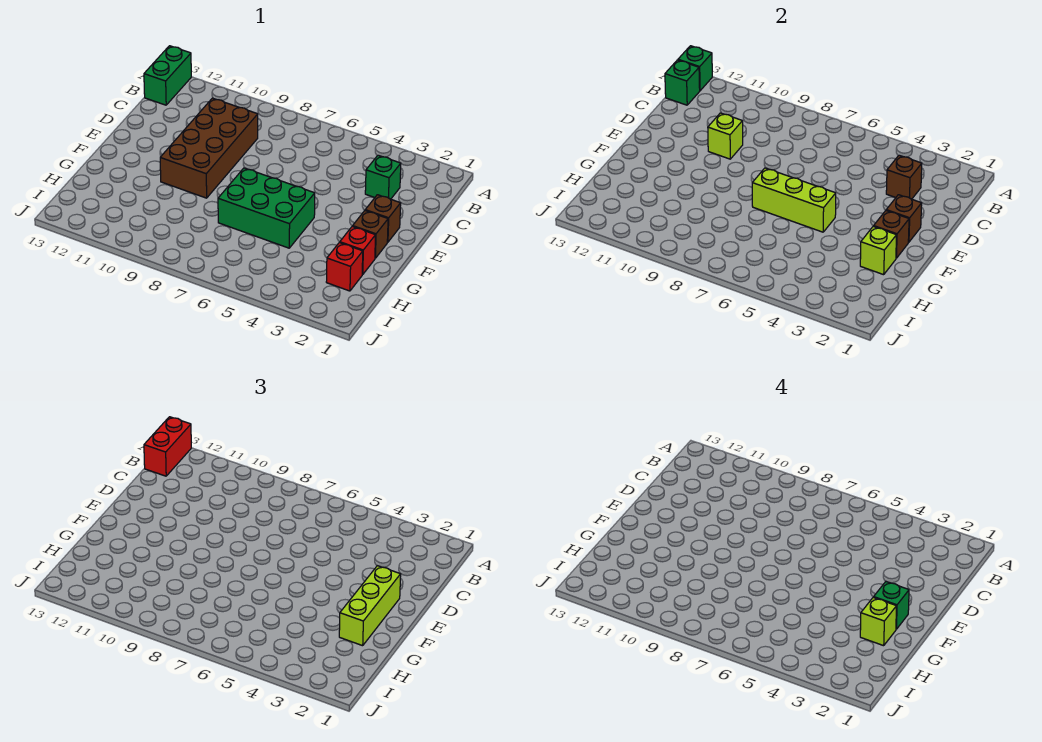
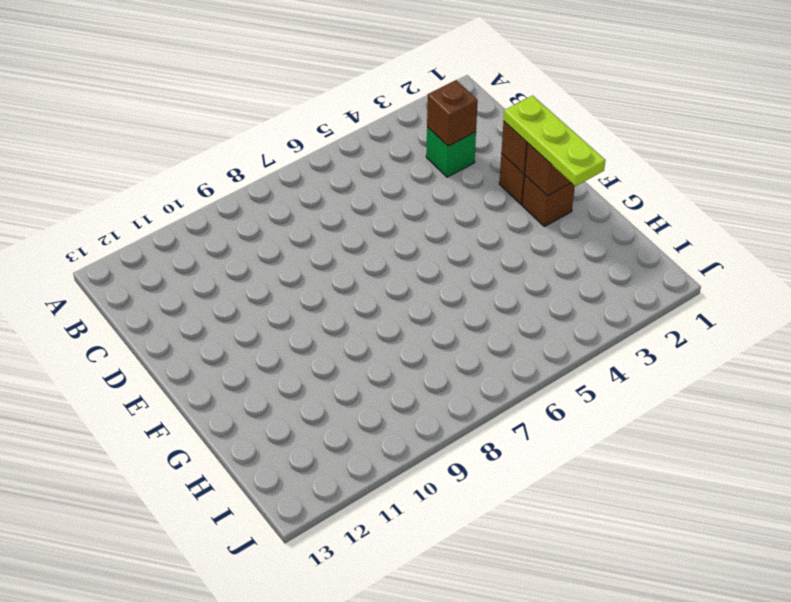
lime plate E2:G2 level 3 -> lime brick E2:G2 level 3
none -> green brick A13:B13 level 1
none -> brown brick C9:F10 level 1
none -> green brick F5:G7 level 1

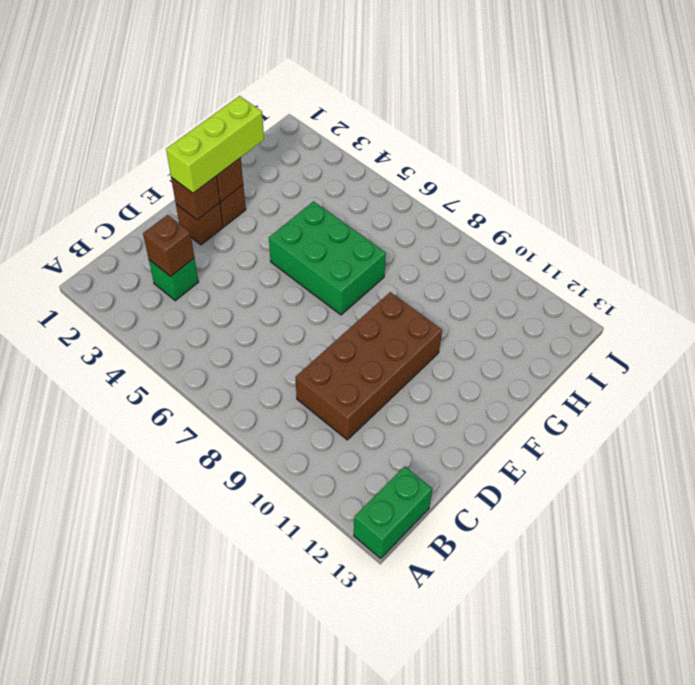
none -> red brick G2 level 1
none -> red brick H2 level 1
none -> green brick A13 level 2

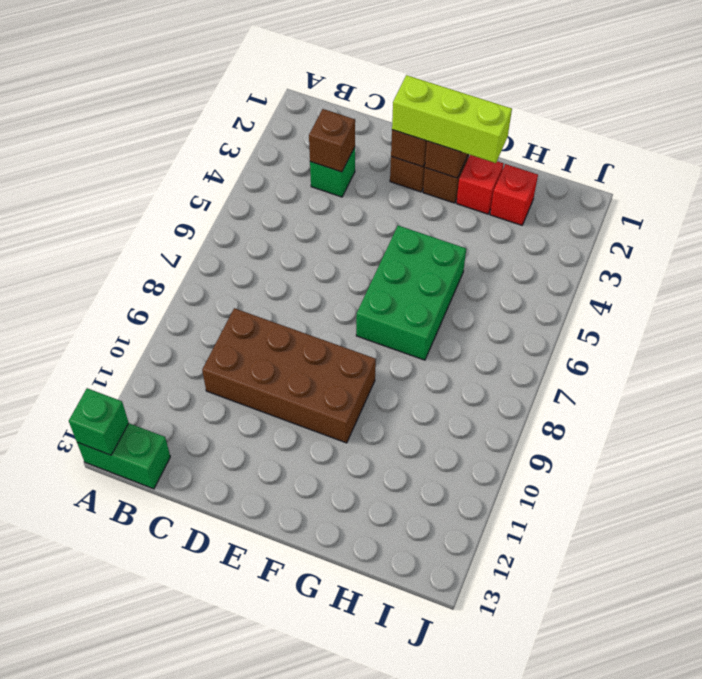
none -> green brick B13 level 2
none -> lime brick D10 level 2
none -> lime brick F5:F7 level 2

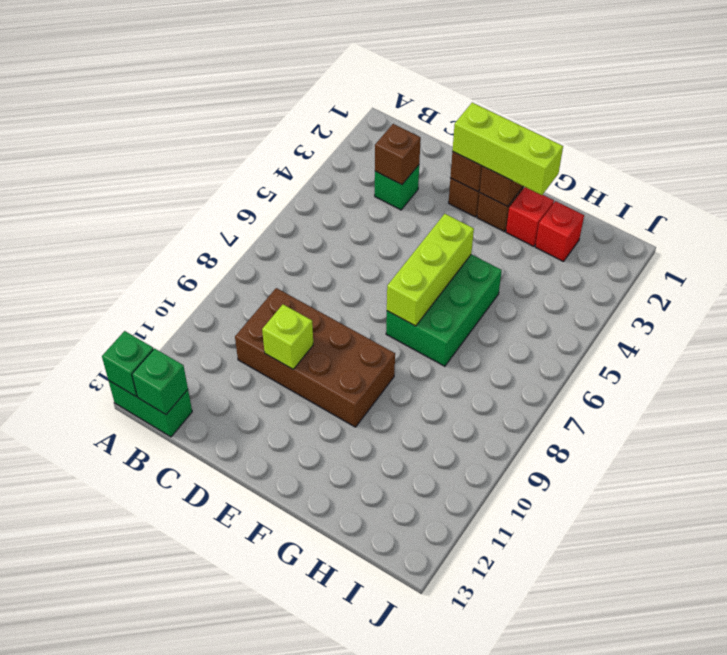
none -> lime brick G2 level 2
none -> red brick A13:B13 level 3
none -> green brick F2 level 4

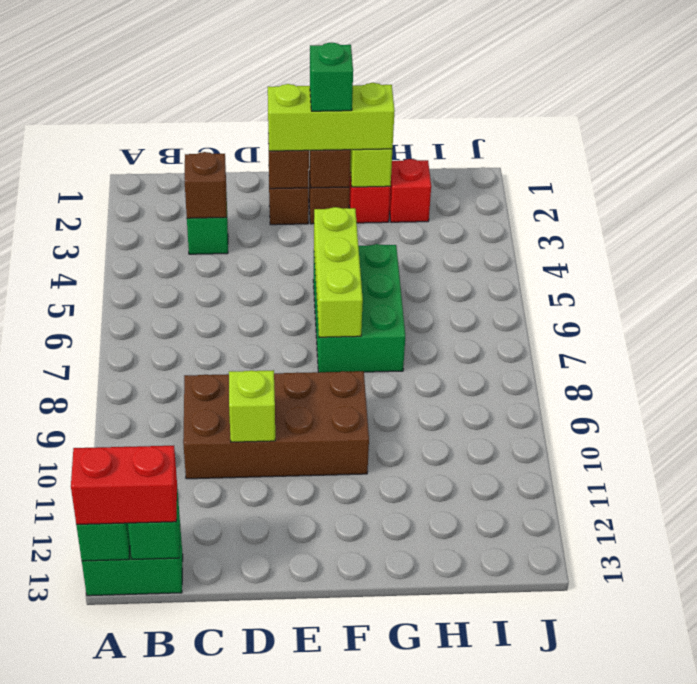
none -> lime brick G2 level 4

